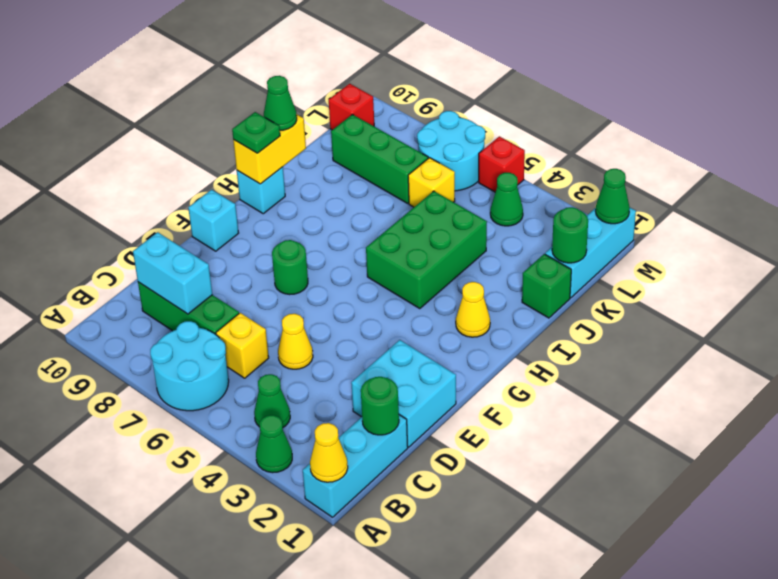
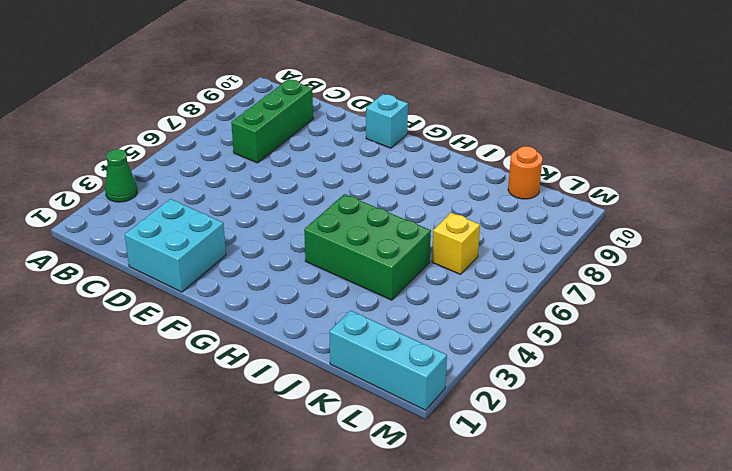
orange round brick K10 level 1 -> none
none -> cyan brick A1:C1 level 1
none -> cyan round brick A6:B7 level 1
none -> green cone B4 level 1

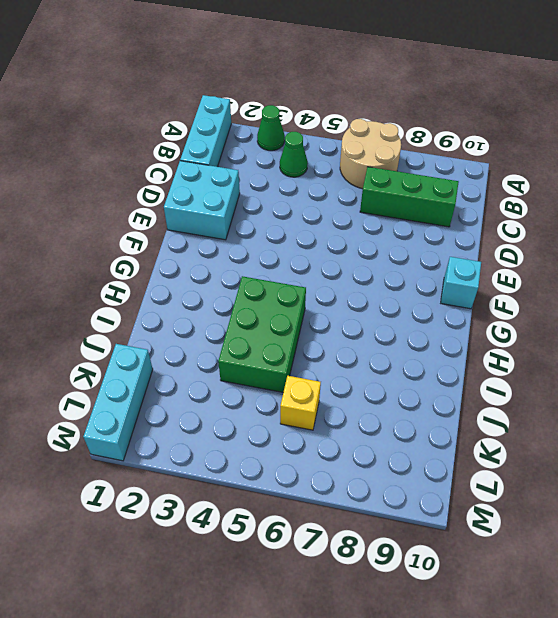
tan round brick A6:B7 level 1 -> cyan round brick A6:B7 level 1
none -> yellow brick C6 level 1
none -> yellow cone D5 level 1
none -> green round brick F7 level 1

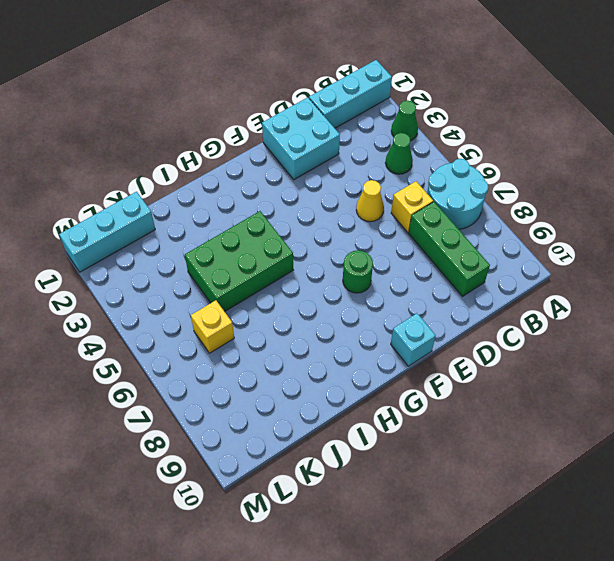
none -> yellow cone H2 level 1
none -> cyan brick H10 level 1
none -> green brick J1 level 1

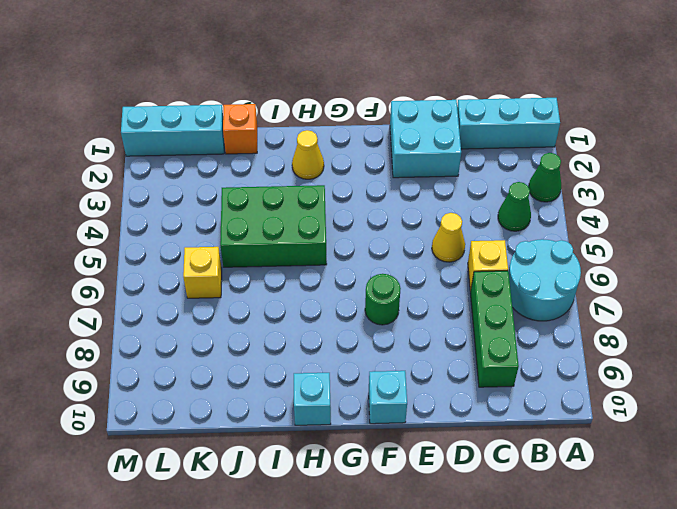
orange brick J1 level 1 -> green brick J1 level 1
none -> green brick K7:K9 level 1
none -> green cone L4 level 1
none -> cyan round brick L6:M7 level 1

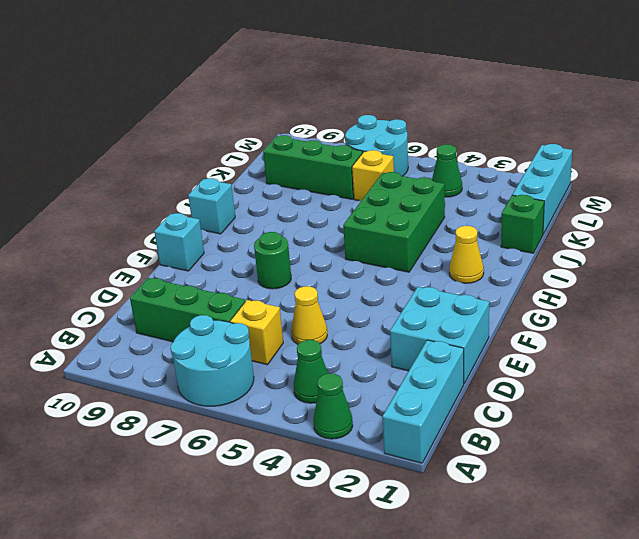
none -> red brick L10 level 1
none -> red brick M5 level 1
none -> yellow cone A1 level 2

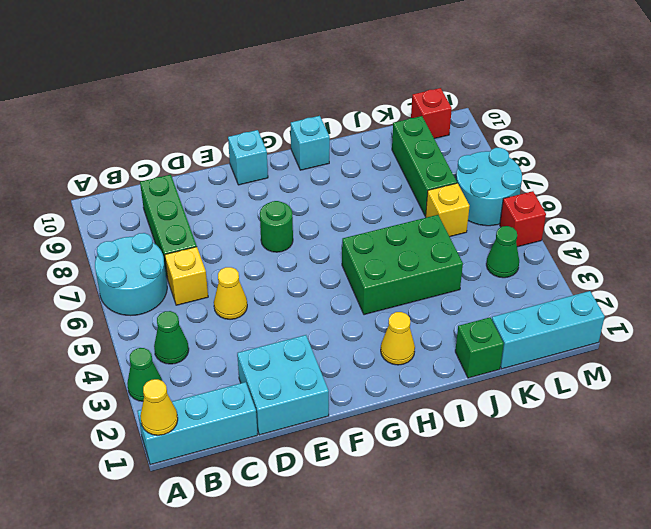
none -> green round brick C1 level 2
none -> cyan brick C8:C9 level 2
none -> yellow brick H10:I10 level 2

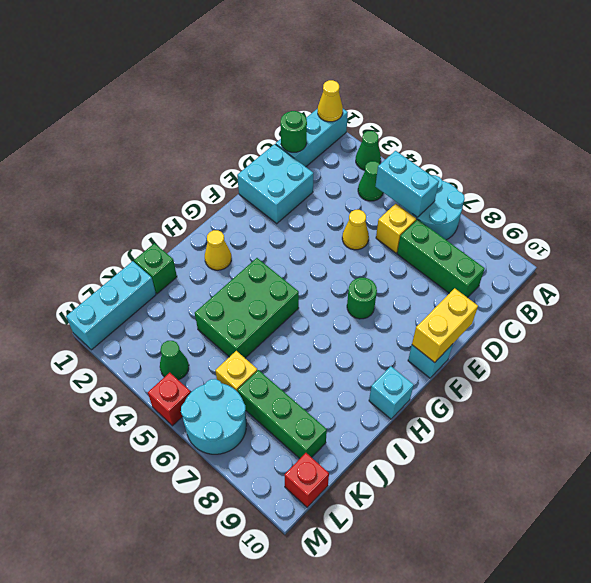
cyan brick B5:B6 level 2 -> cyan brick C8:C9 level 2
yellow brick E10:F10 level 2 -> yellow brick H10:I10 level 2
none -> green round brick K1 level 2
none -> green cone M1 level 2
none -> green plate H10 level 3

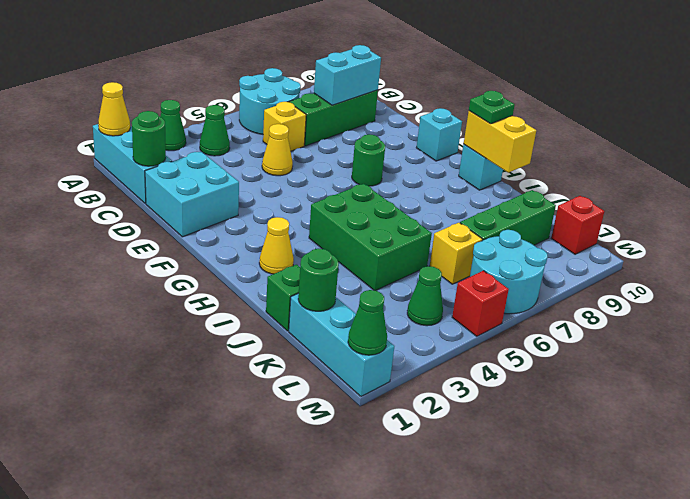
none -> green cone I10 level 3

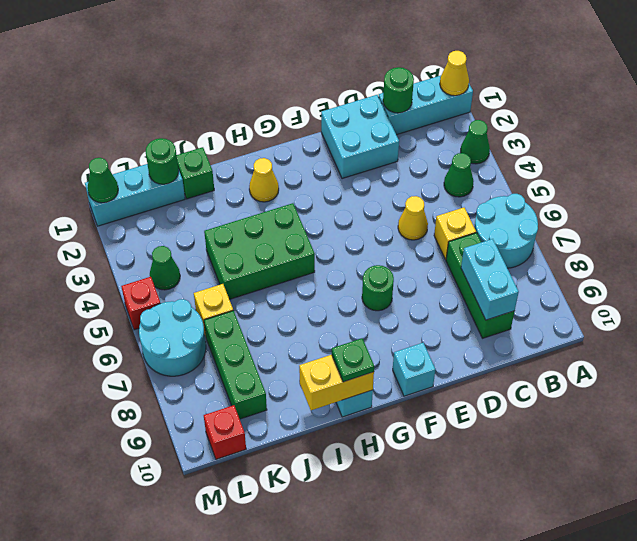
none -> green cone I10 level 3

